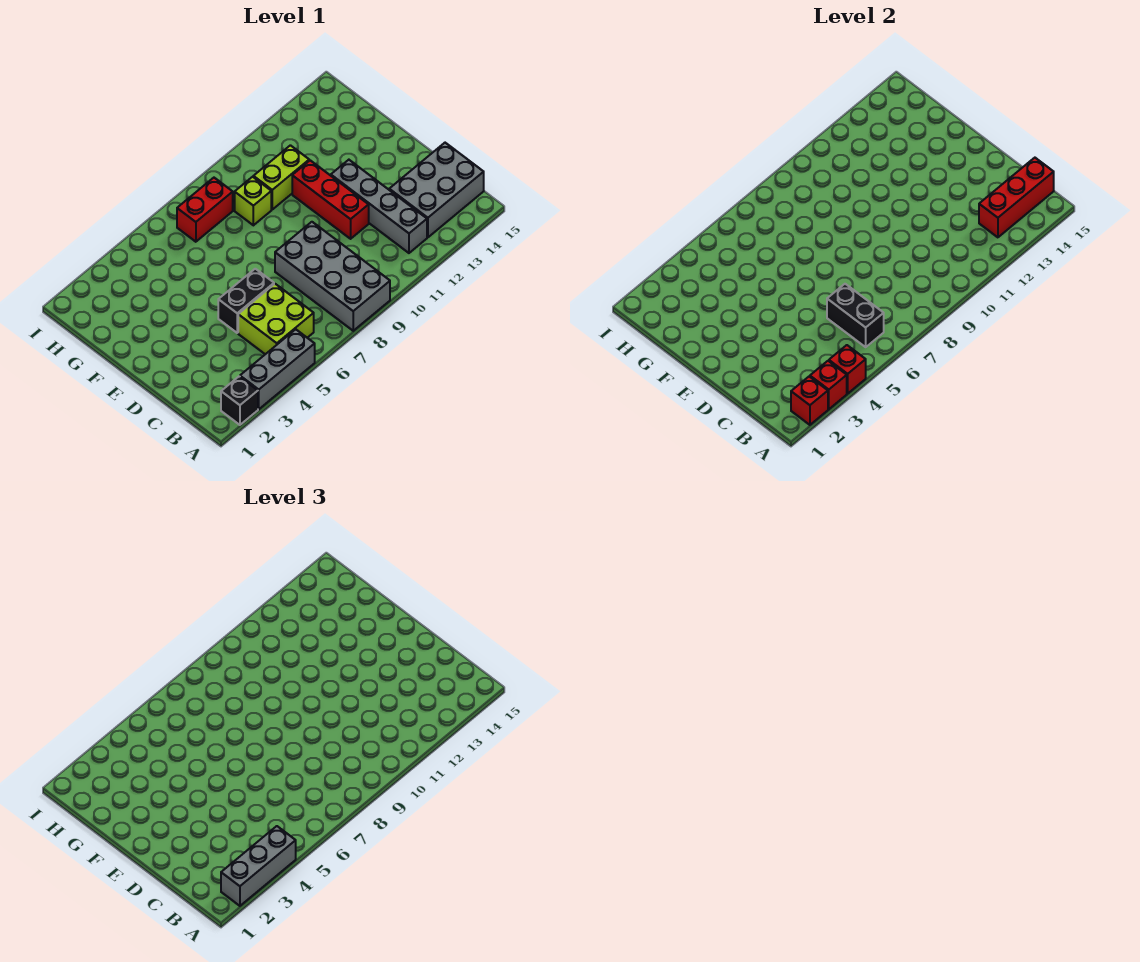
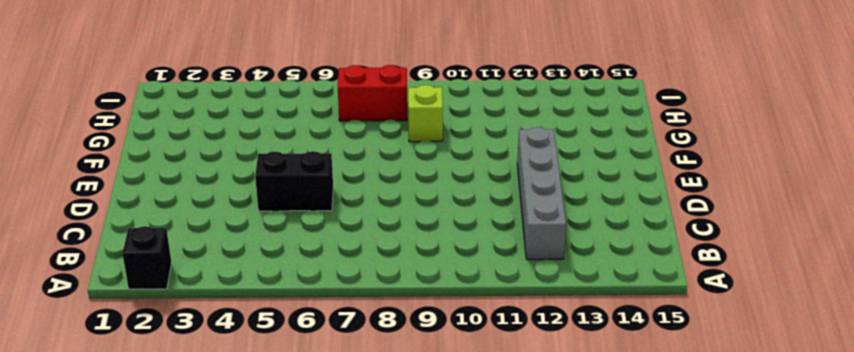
none -> grey brick A3:A5 level 1
none -> grey brick A8:D9 level 1
none -> lime brick B5:C6 level 1

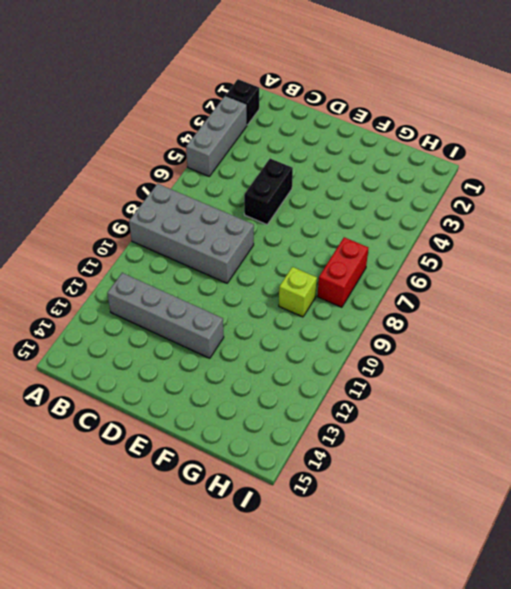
none -> lime brick B5:C6 level 1
none -> grey brick B13:C15 level 1
none -> red brick D11:F11 level 1

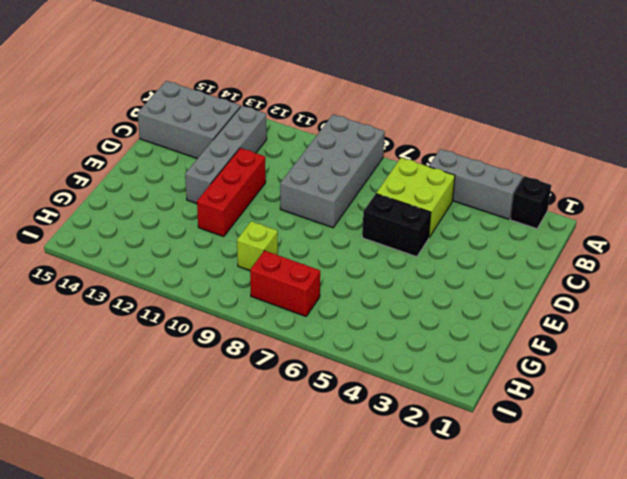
none -> lime brick G10:G11 level 1
none -> red brick A2 level 2
none -> red brick A3 level 2

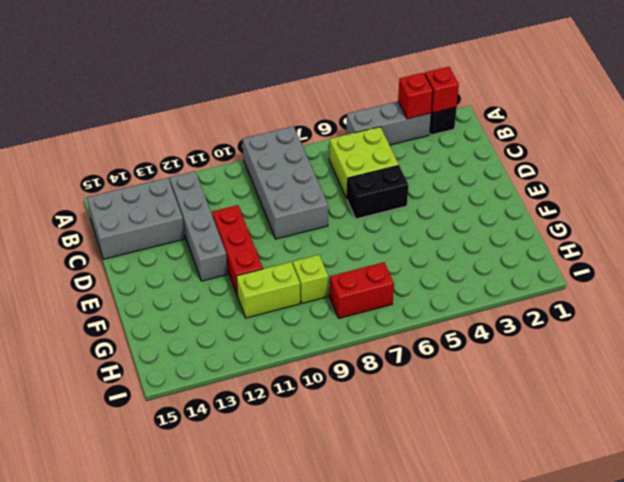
none -> red brick A4 level 2
none -> black brick B6:C6 level 2
none -> red brick B13:B15 level 2

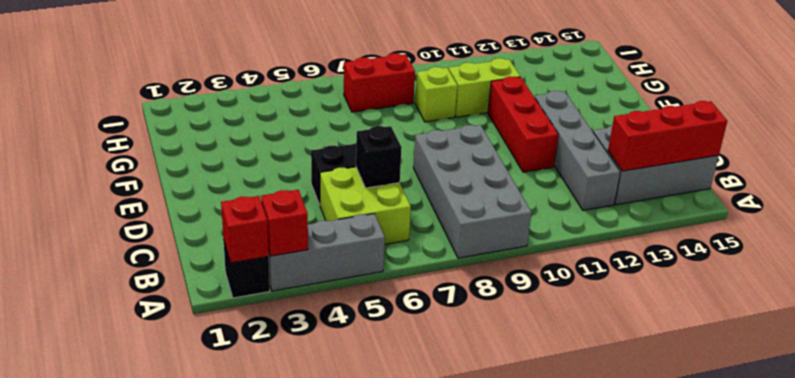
black brick C6 level 2 -> black brick B6:C6 level 2
none -> red brick A4 level 2
none -> grey brick A2:A4 level 3

